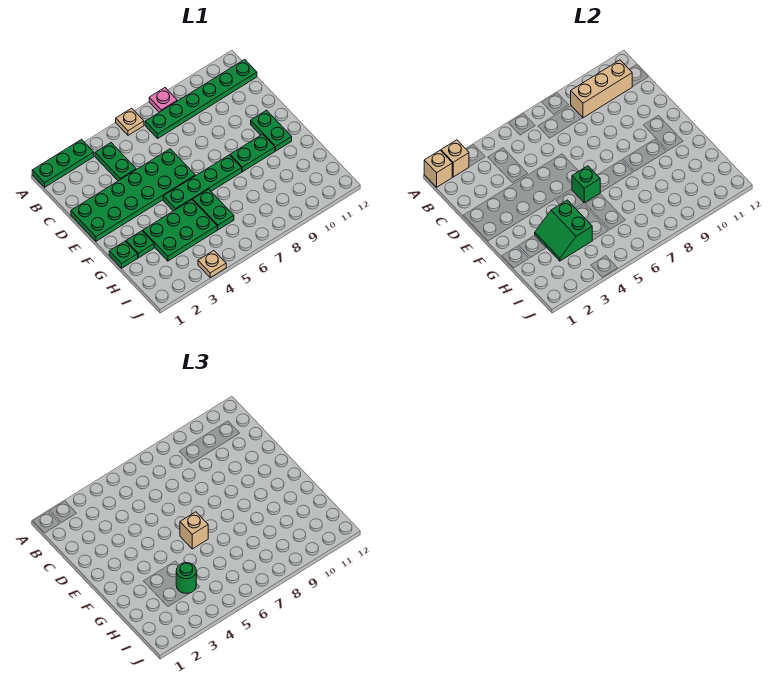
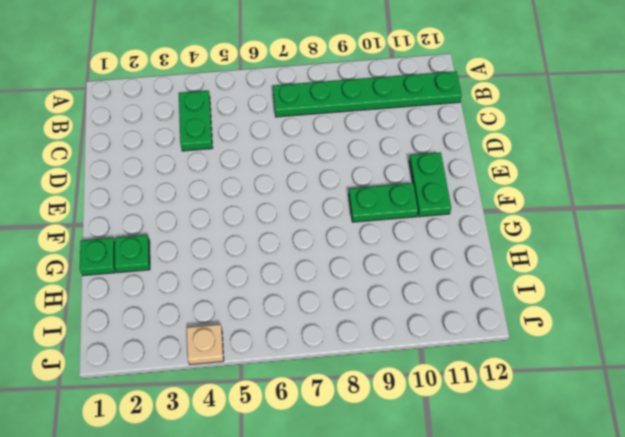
none -> green plate A1:A3 level 1
none -> tan plate A6 level 1
none -> pink plate A8 level 1

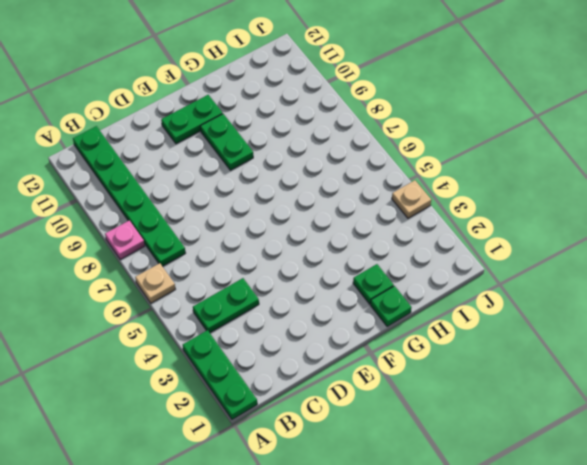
none -> green plate D1:E6 level 1
none -> green plate F5:F8 level 1
none -> green plate G3:H5 level 1

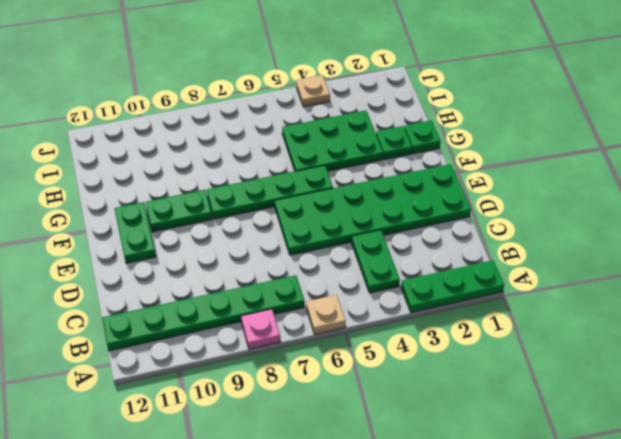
none -> green plate G6:H6 level 1
none -> tan brick A1 level 2
none -> tan brick A2 level 2

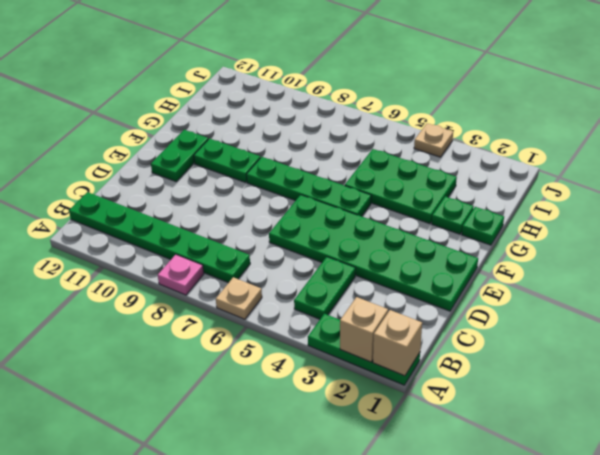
none -> green plate G6:H6 level 1
none -> tan brick B9:B11 level 2
none -> green brick F6 level 2

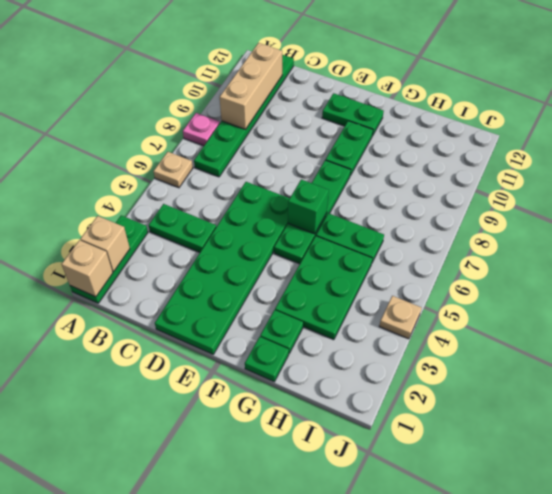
none -> green slope G3:H4 level 2 top 4
none -> tan brick F6 level 3
none -> green round brick H4 level 3

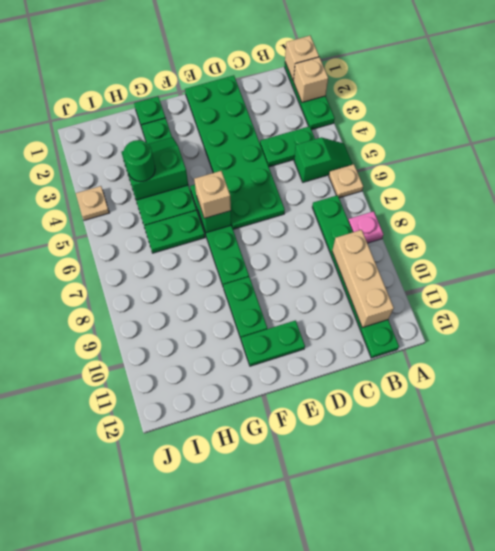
green slope A5:B5 level 1 top B -> none

